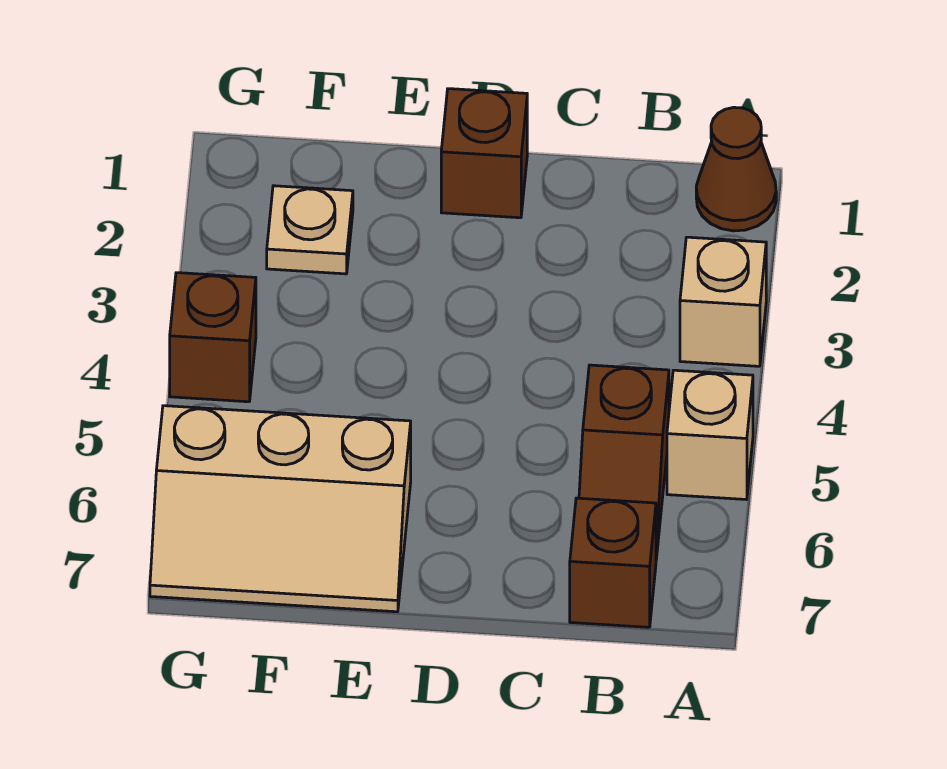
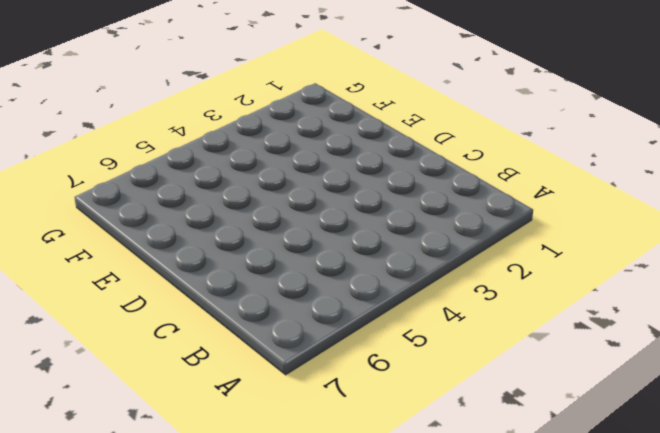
none -> brown cone A1 level 1
none -> tan brick A3 level 1

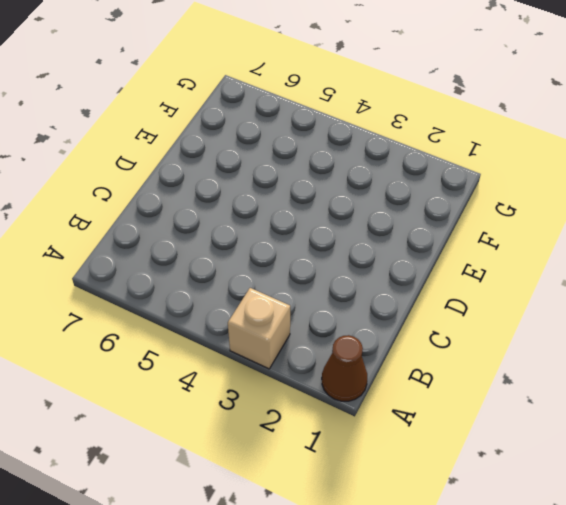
none -> tan brick A5 level 1
none -> brown slope B5:B6 level 1 top 5

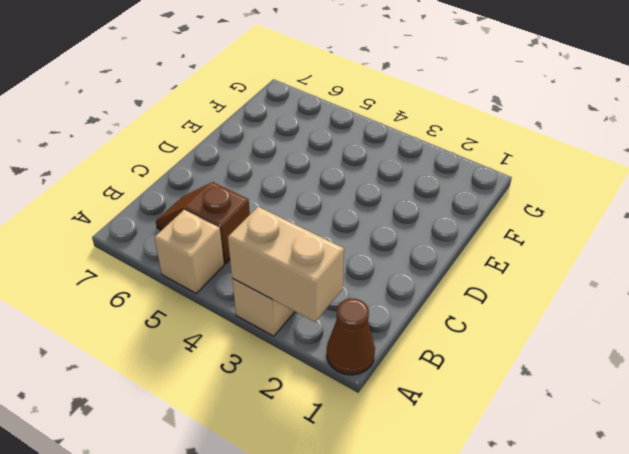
tan brick A2:A3 level 2 -> none
none -> brown brick B7 level 1
none -> brown brick D1 level 1

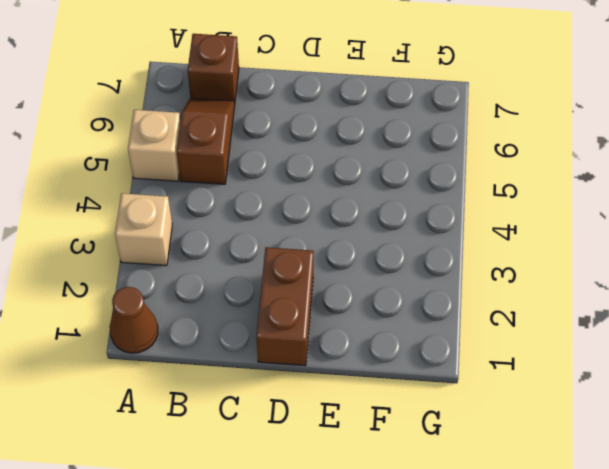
brown brick D1:D2 level 1 -> brown brick D1 level 1
none -> tan slope E6:G7 level 1 top 6
none -> tan plate F2 level 1

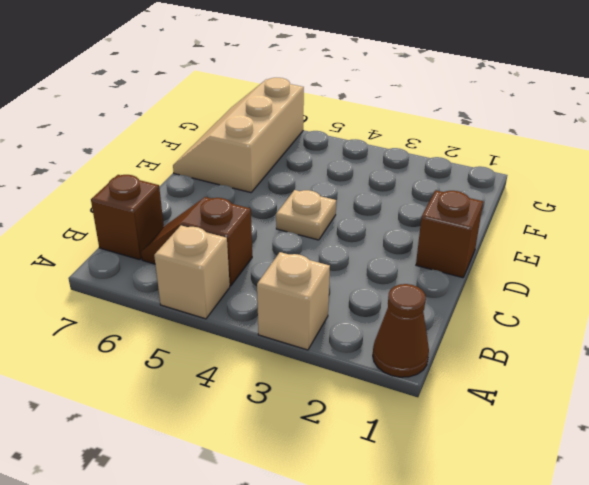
tan plate D4 level 1 -> tan plate F2 level 1
none -> brown brick G4 level 1

